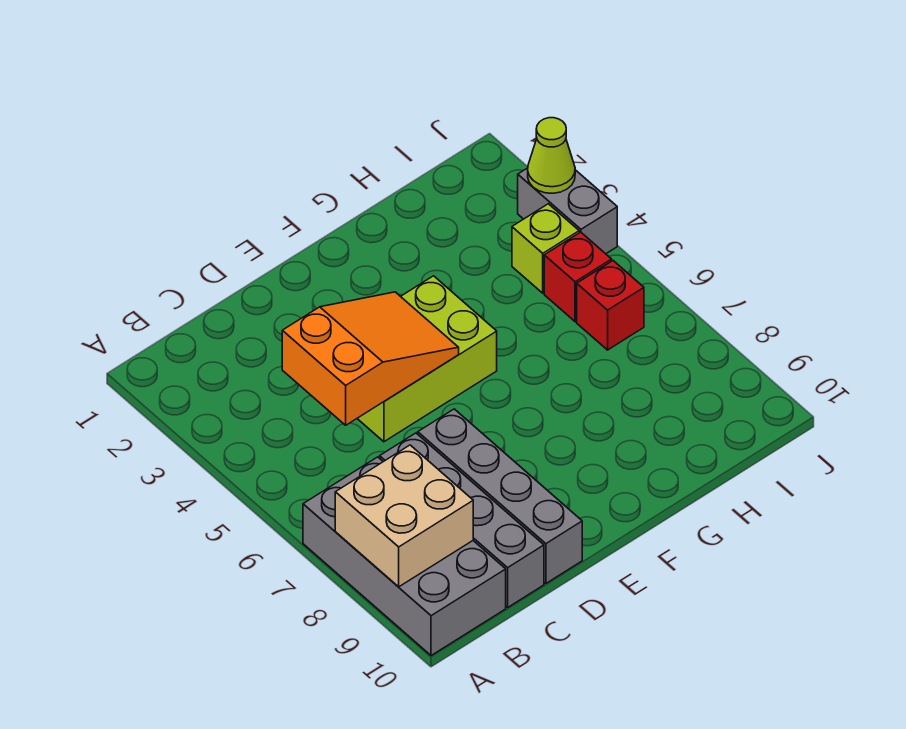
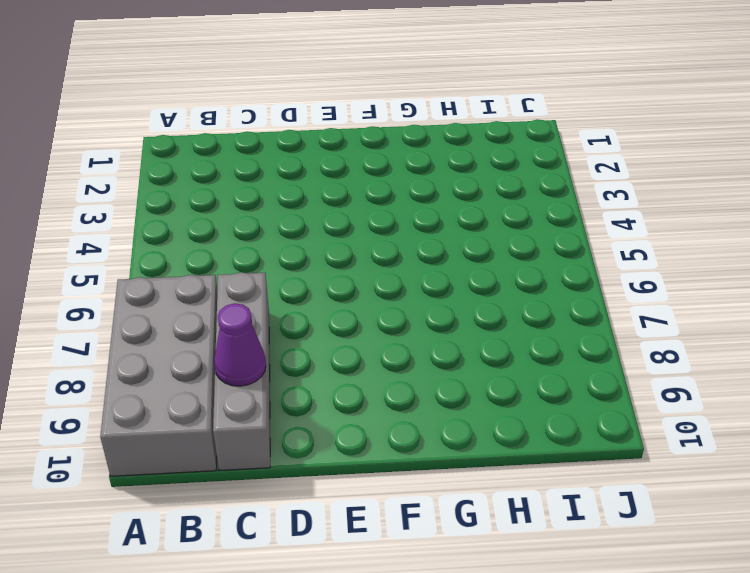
purple cone C9 level 2 -> none
none -> lime brick D4:F5 level 1
none -> grey brick D7:D10 level 1

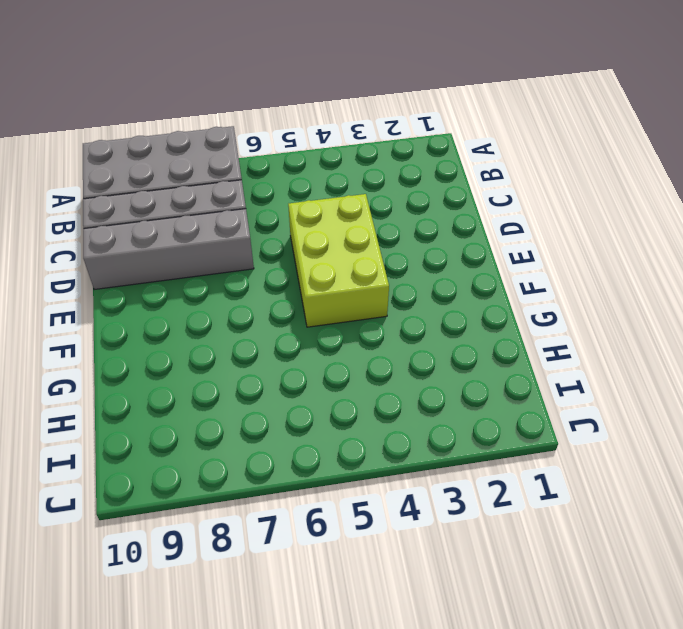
none -> lime brick I4 level 1
none -> red brick I5 level 1

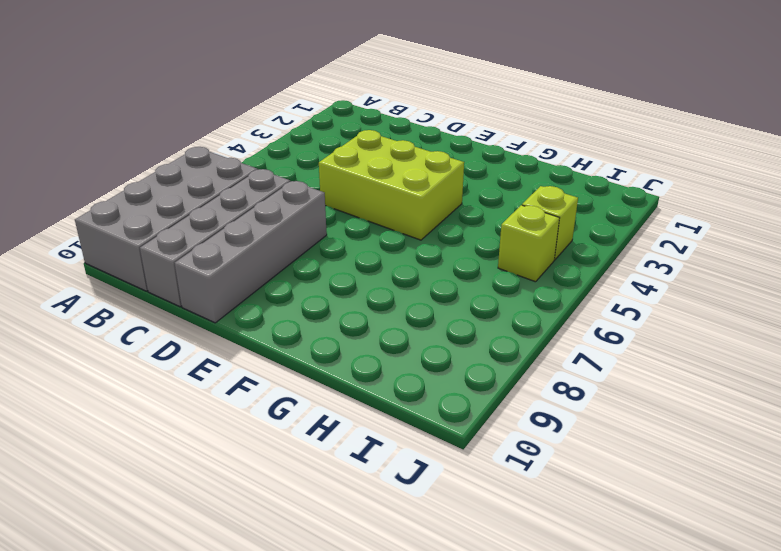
lime brick I5 level 1 -> red brick I5 level 1
none -> red brick I6 level 1
none -> grey brick J3:J4 level 1

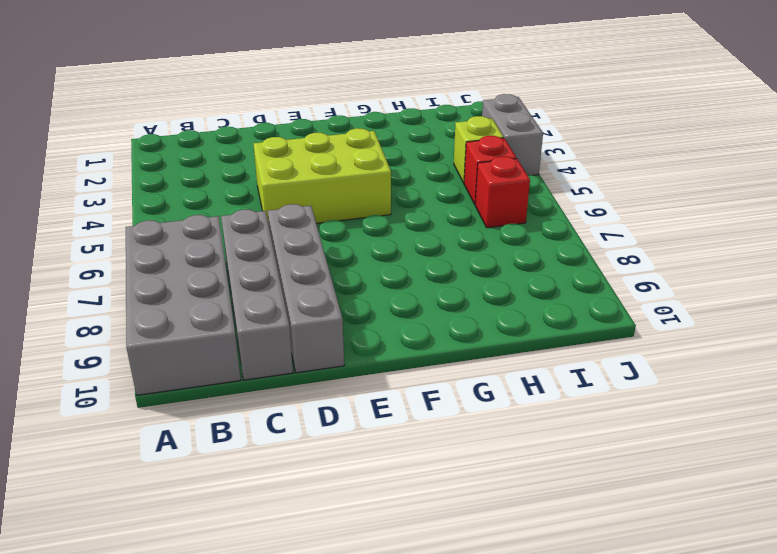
none -> tan brick A8:B9 level 2
none -> orange slope C4:E5 level 2 top C

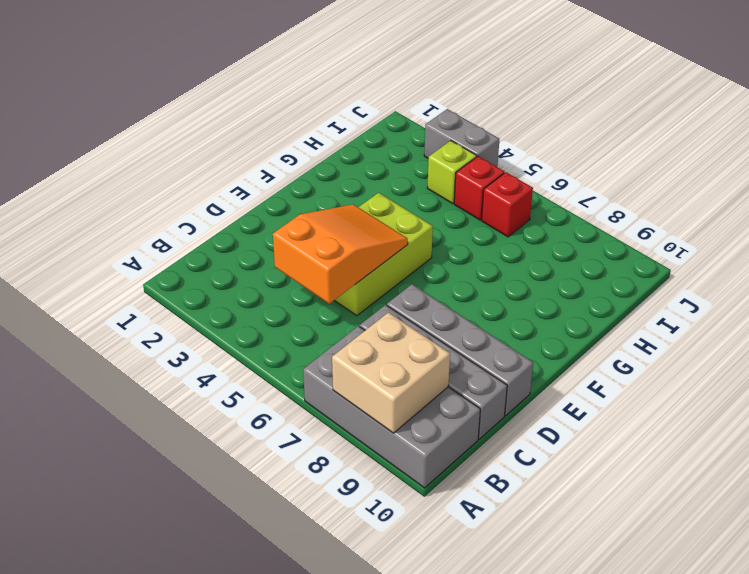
none -> lime cone J3 level 2

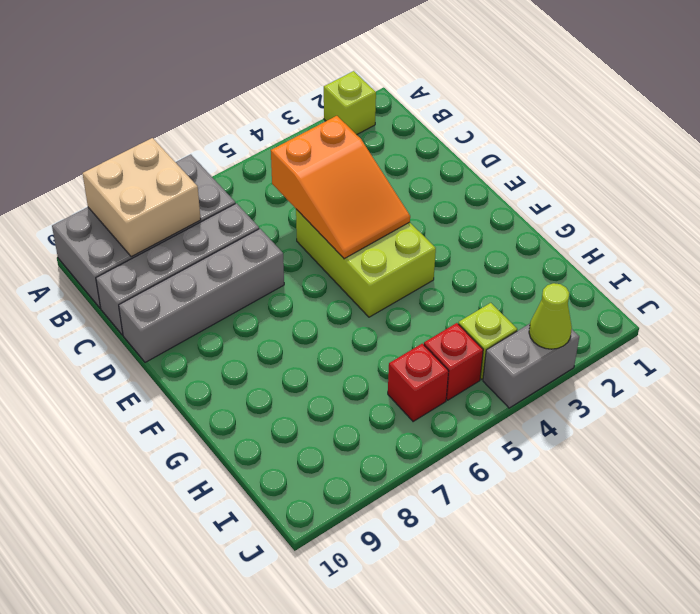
lime brick A2 level 1 -> none

